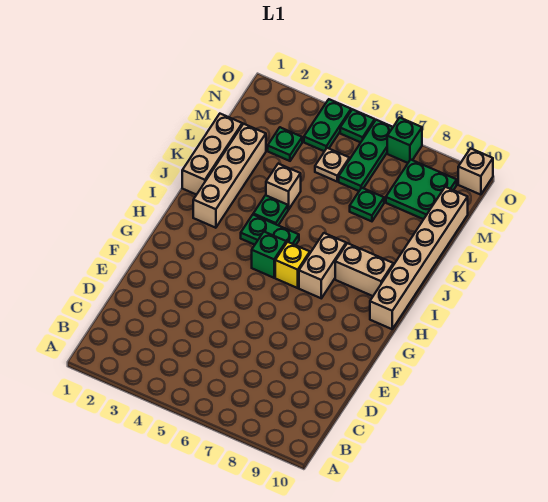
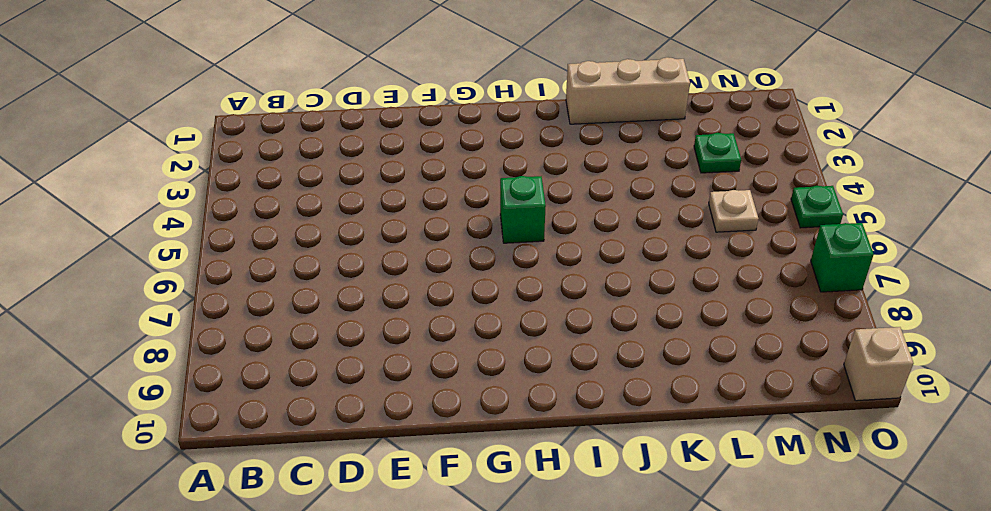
none -> yellow brick H6 level 1
none -> tan brick H7:I7 level 1
none -> tan brick H10:M10 level 1

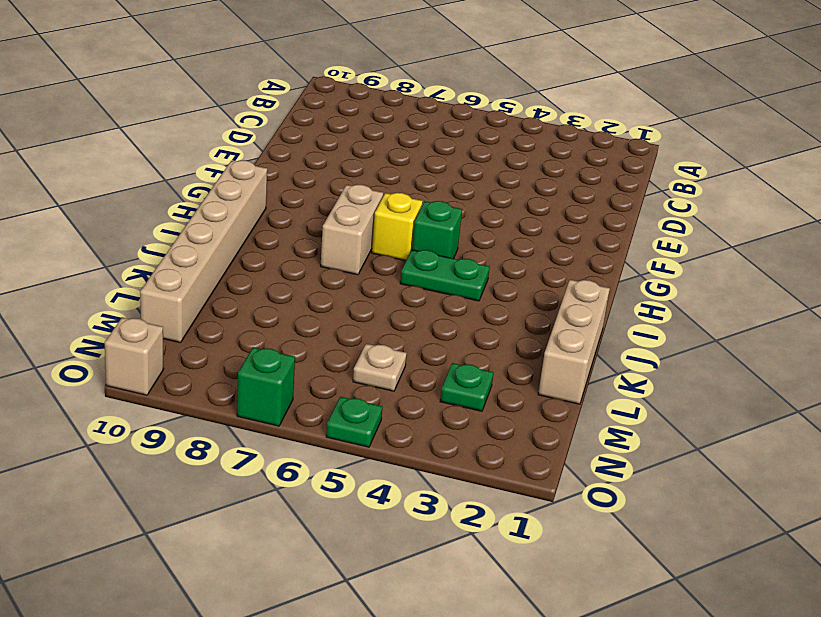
none -> tan brick I2:L2 level 1
none -> tan brick I8:I9 level 1
none -> green plate J4 level 1

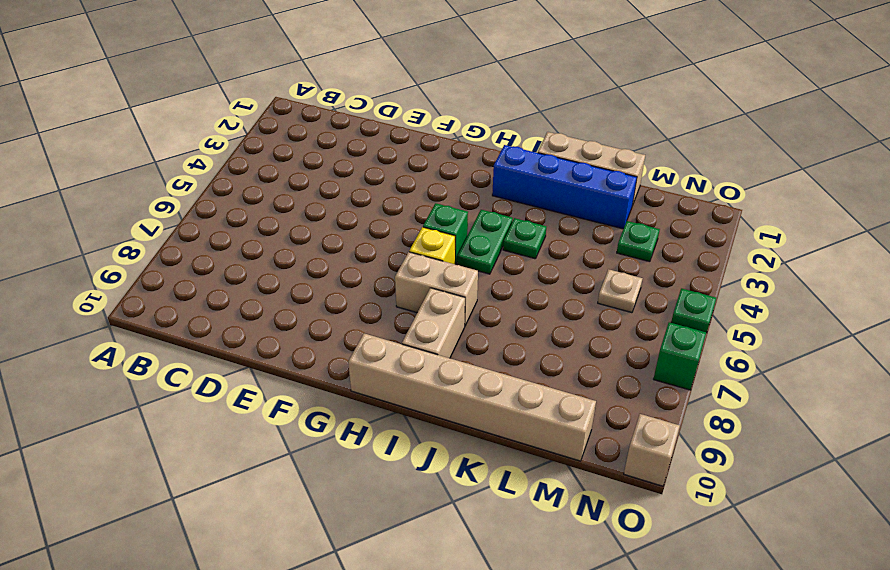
blue brick I2:L2 level 1 -> tan brick I2:L2 level 1
none -> tan brick K4 level 1
none -> green plate L7 level 1
none -> green plate M6:O6 level 1

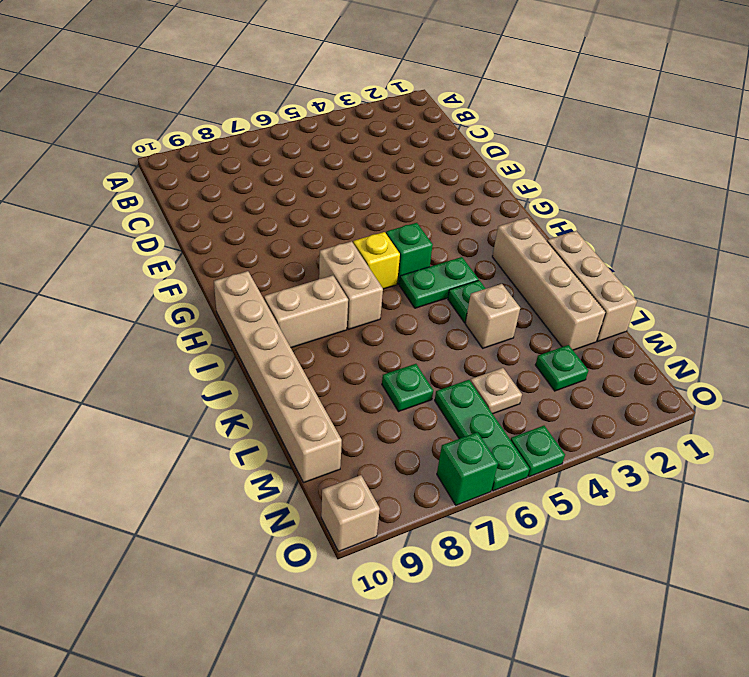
none -> green plate M8:N9 level 1
none -> green plate N4:O4 level 1

